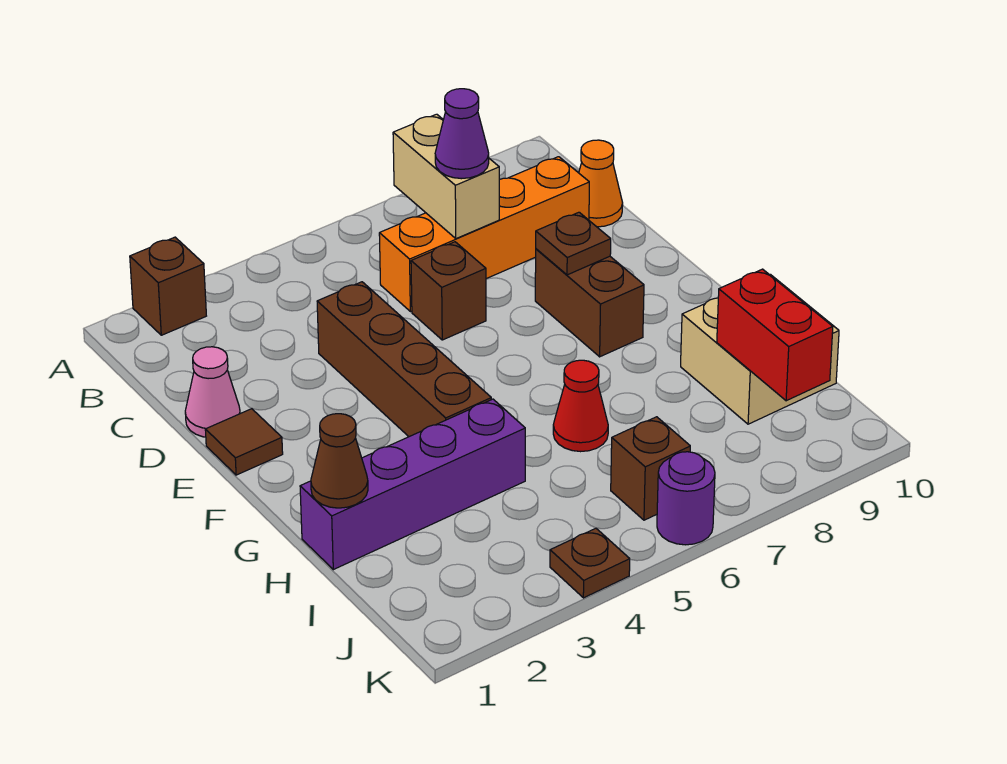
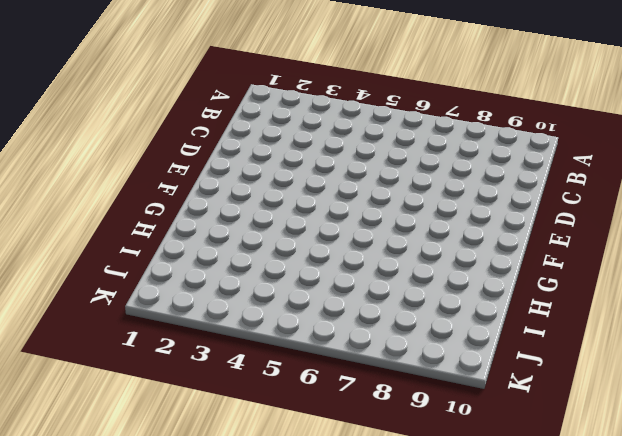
none -> brown brick A2 level 1
none -> orange brick C6:C9 level 1
none -> orange cone C10 level 1

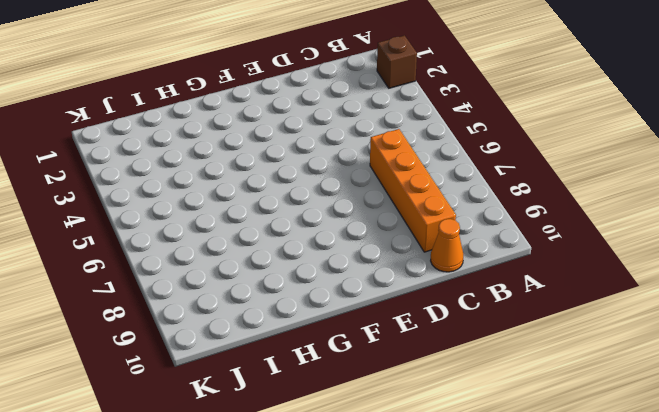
none -> pink cone D1 level 1
none -> brown brick D4:G4 level 1
none -> brown brick D6 level 1

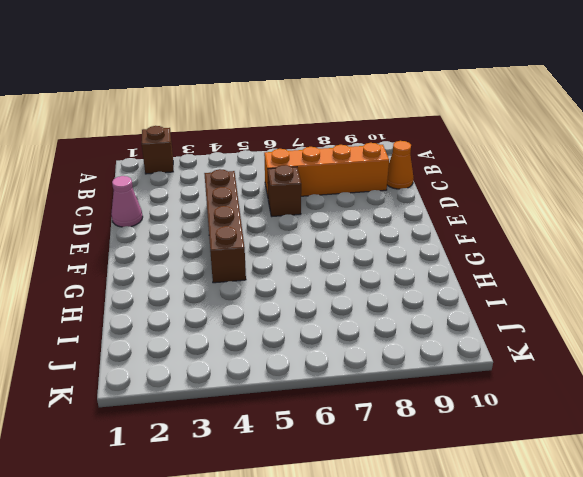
none -> brown tile E1 level 1
none -> brown brick E8:F8 level 1
none -> purple brick H1:H4 level 1

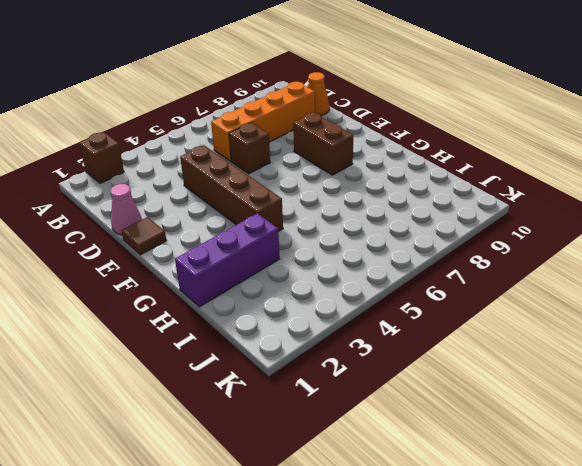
purple brick H1:H3 level 1 -> purple brick H1:H4 level 1
none -> red cone H6 level 1
none -> tan brick H9:I10 level 1
none -> brown brick J6 level 1

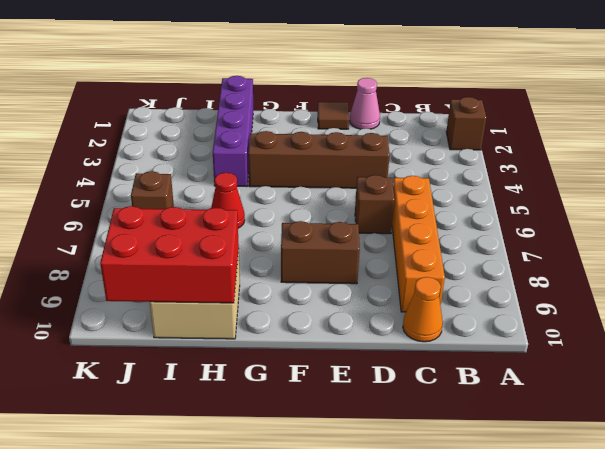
red brick H9:J10 level 2 -> red brick I9:J9 level 2
none -> brown plate K4 level 1
none -> purple round brick K6 level 1
none -> tan brick B7:C7 level 2

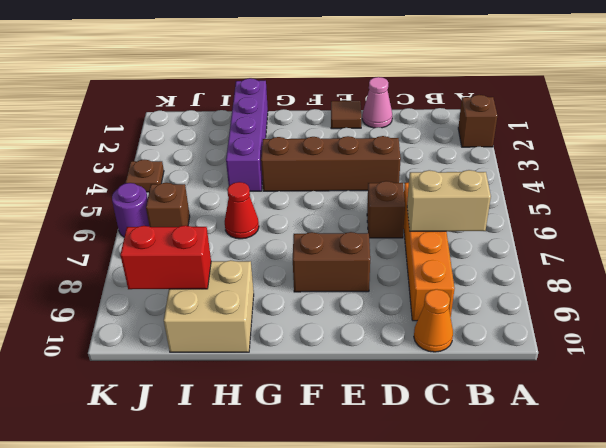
none -> brown plate E8 level 2
none -> brown cone H1 level 2
none -> purple cone C7 level 3

